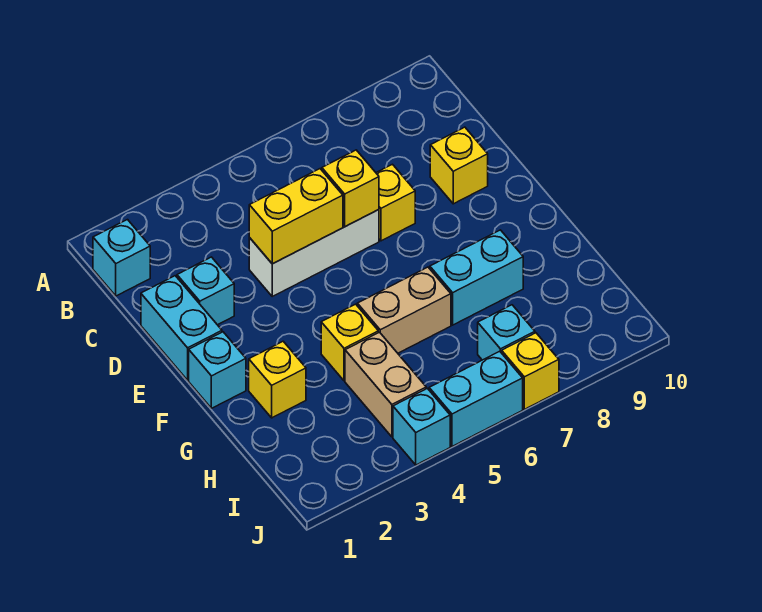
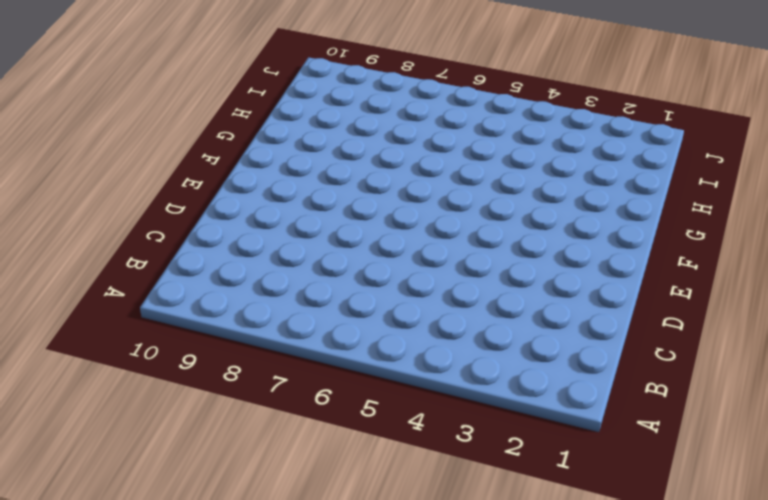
none -> cyan brick B1 level 1
none -> cyan brick D1:E1 level 1
none -> cyan brick D2 level 1

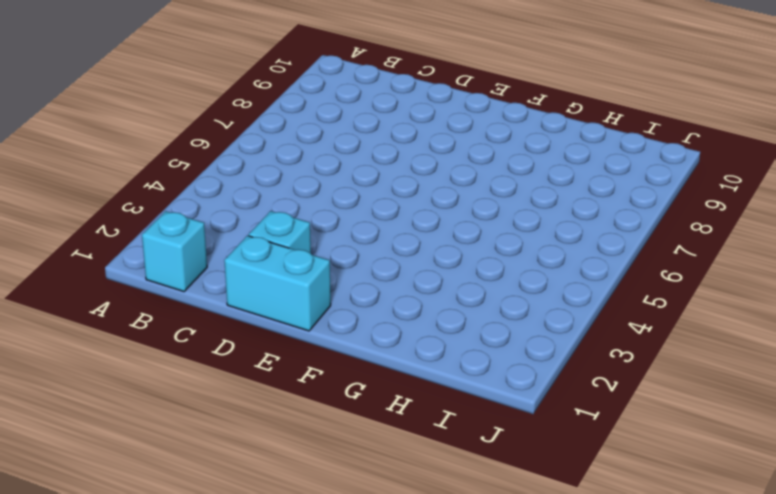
none -> white brick D4:D6 level 1
none -> yellow brick D7 level 1
none -> yellow brick D9 level 1

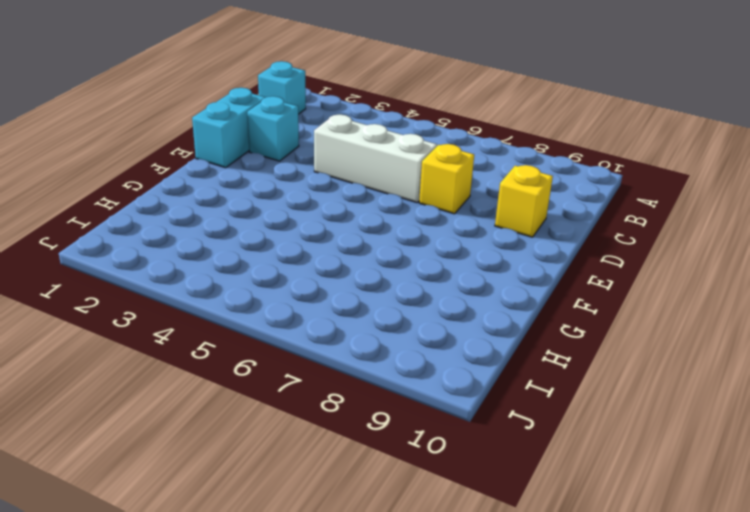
none -> cyan brick F1 level 1
none -> yellow brick G2 level 1
none -> yellow brick G4 level 1

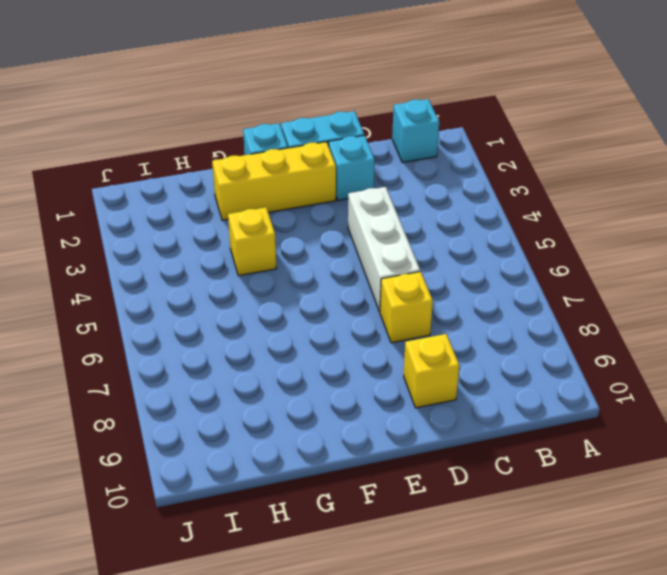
yellow brick E2:G2 level 1 -> yellow brick G2 level 1
none -> tan brick G5:G6 level 1
none -> cyan brick G7:G8 level 1
none -> tan brick H4:I4 level 1

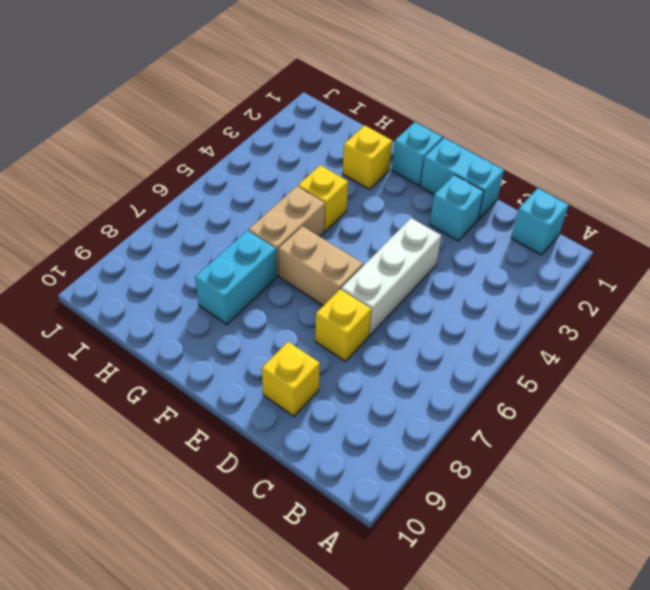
tan brick E6:F6 level 1 -> tan brick H4:I4 level 1
none -> cyan brick I7 level 1
none -> cyan brick J4 level 1
none -> cyan brick J5:J6 level 1

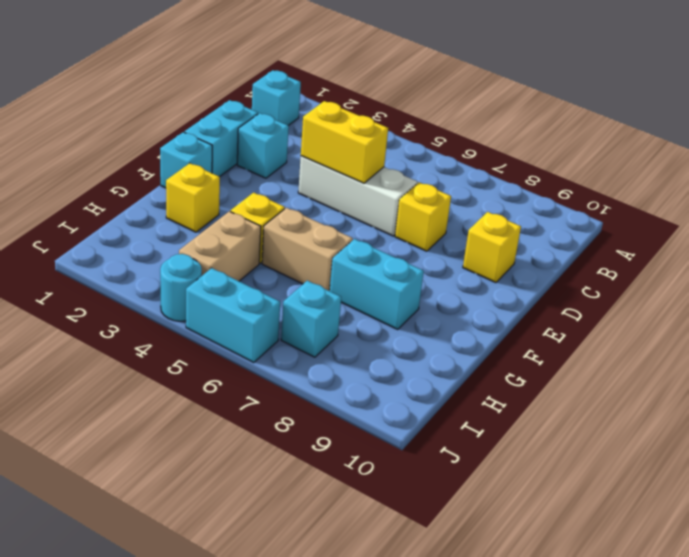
cyan round brick J4 level 1 -> cyan brick J4 level 1
none -> yellow brick J7 level 1
none -> yellow brick D6 level 2

